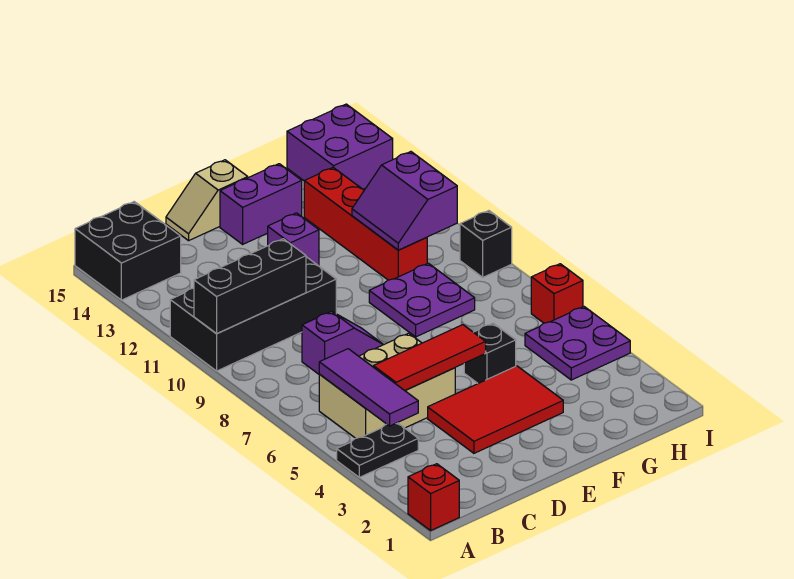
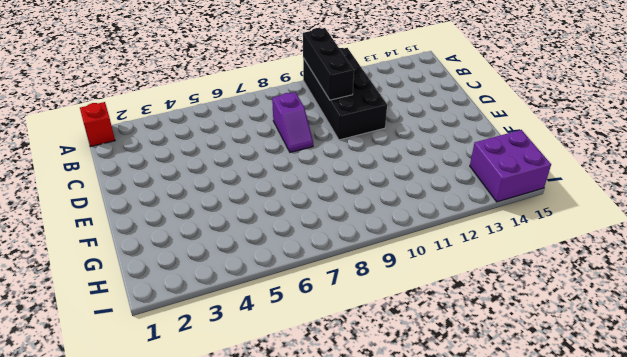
none -> black plate A4:B4 level 1
none -> black brick A14:B15 level 1
none -> tan brick B5:D6 level 1

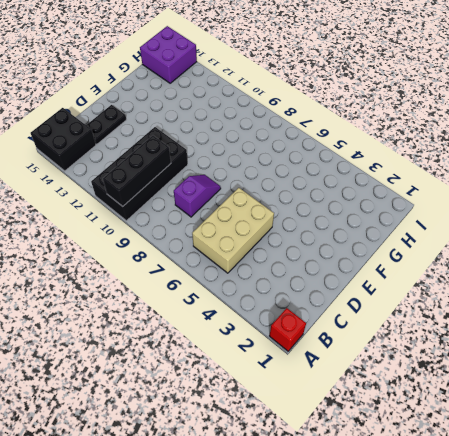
black plate C14:D14 level 1 -> black plate A4:B4 level 1
none -> red tile D3:F4 level 1
none -> tan slope D15:E15 level 1 top E
none -> purple brick E12 level 1

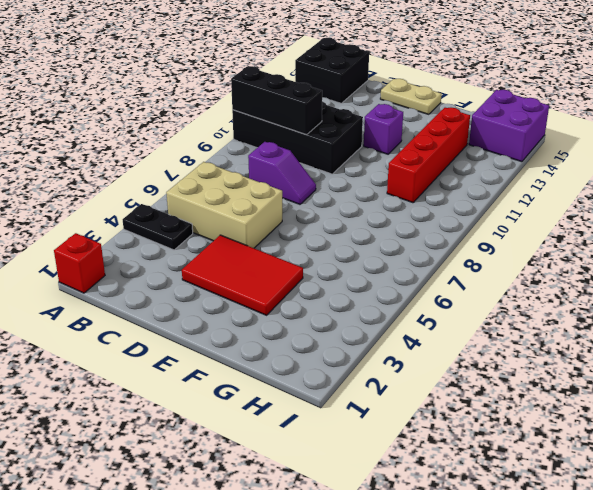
tan plate D15:E15 level 1 -> tan slope D15:E15 level 1 top E
none -> purple brick E14:F14 level 1
none -> black brick F5 level 1
none -> purple plate F8:G9 level 1

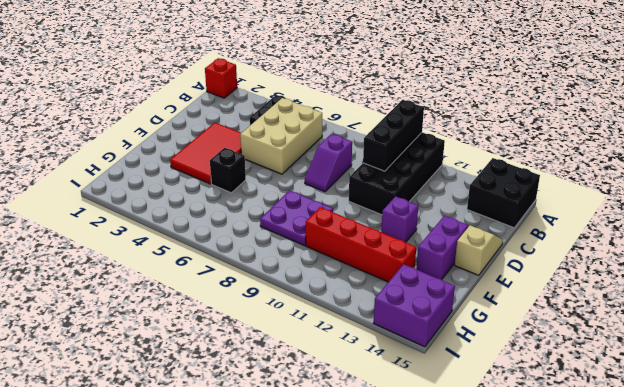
none -> purple plate H4:I5 level 1
none -> red brick I6 level 1
none -> black brick I9 level 1

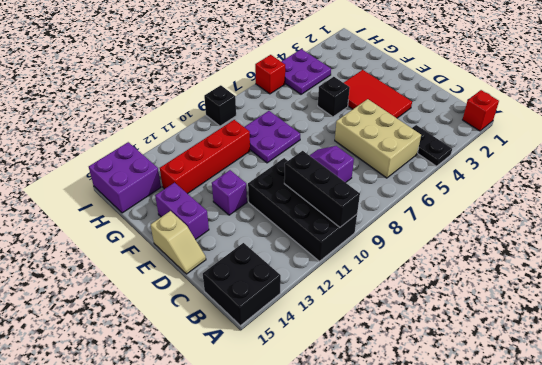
none -> purple tile B4:B6 level 2
none -> red tile C5:E5 level 2
none -> purple slope G10:H11 level 2 top H

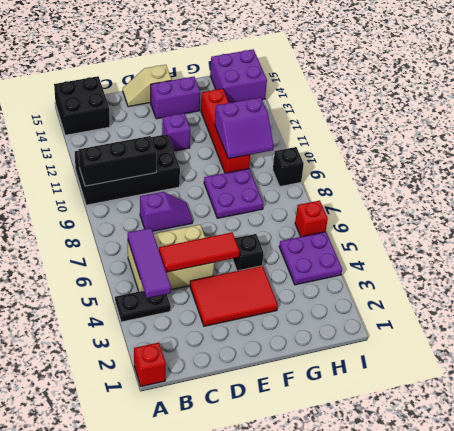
purple slope G10:H11 level 2 top 11 -> purple slope G10:H11 level 2 top H

